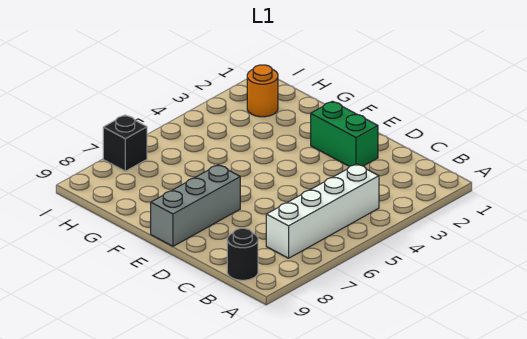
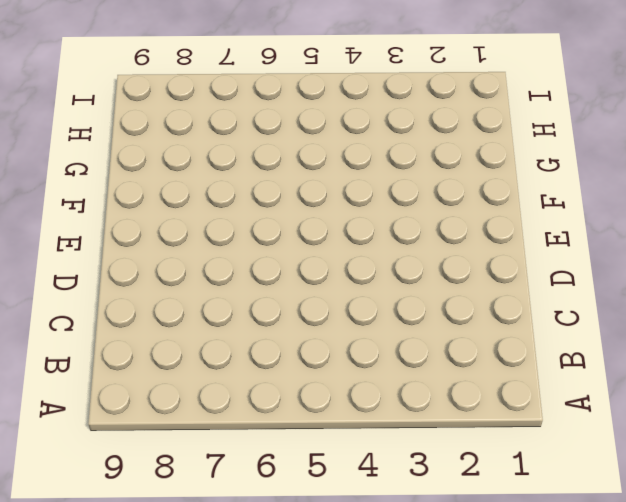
none -> white brick B4:B7 level 1
none -> black round brick B9 level 1

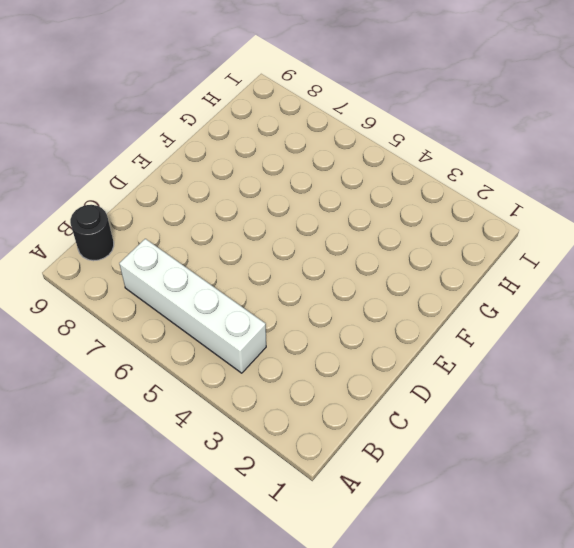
none -> green brick D2:E2 level 1
none -> grey brick E7:E9 level 1

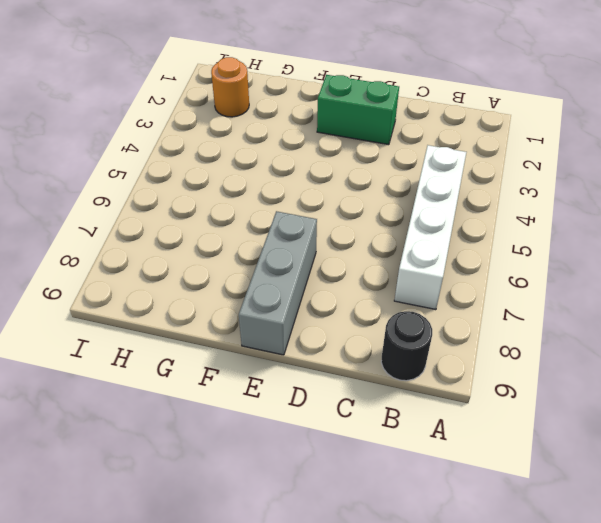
none -> black brick I7 level 1

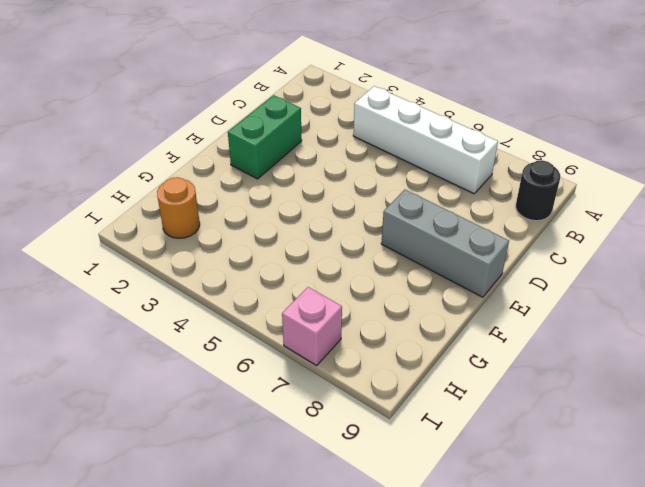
pink brick I7 level 1 -> black brick I7 level 1

